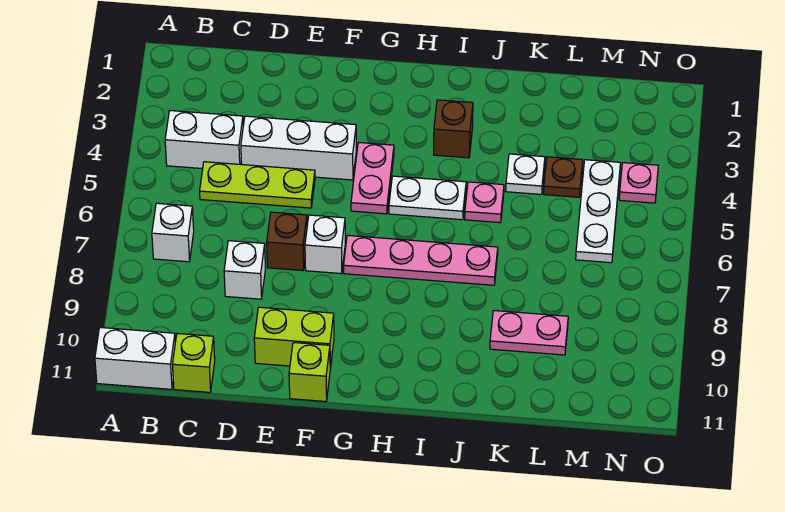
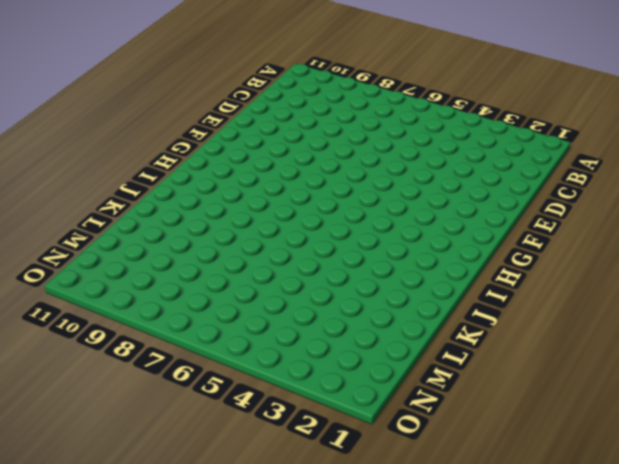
none -> white brick A11:B11 level 1
none -> white brick B4:C4 level 1
none -> white brick B7 level 1

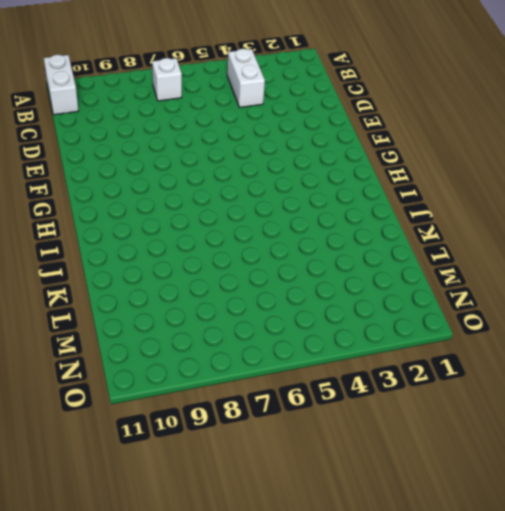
none -> lime plate C5:E5 level 1
none -> lime brick C11 level 1
none -> white brick D4:F4 level 1

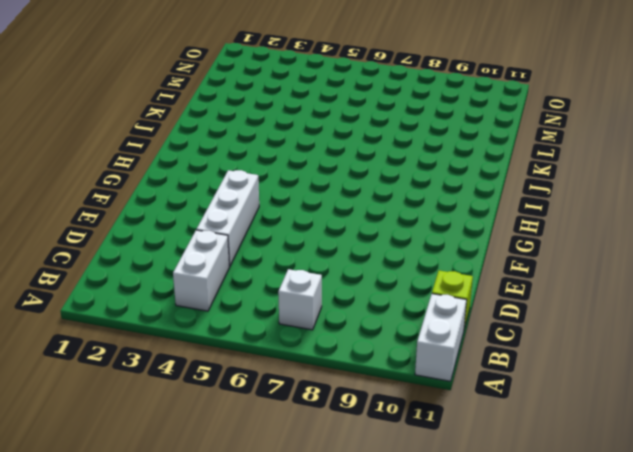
none -> lime plate C5:E5 level 1
none -> white brick D8 level 1
none -> brown brick E7 level 1

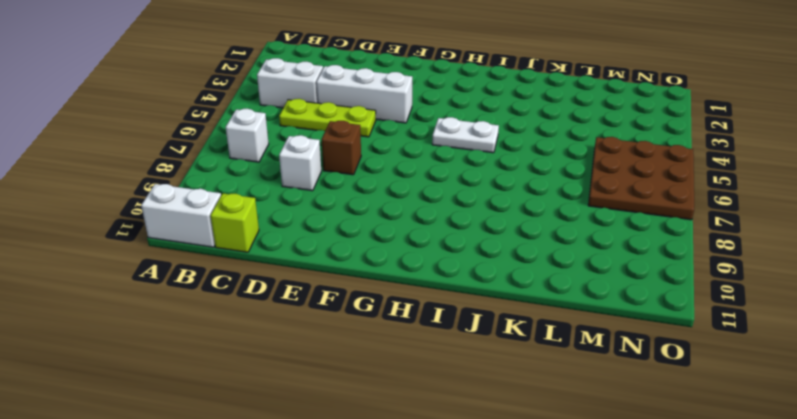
brown plate M5:O7 level 1 -> white plate M4:M6 level 1
none -> lime brick E10:F10 level 1
none -> white brick F7 level 1
none -> lime brick F11 level 1

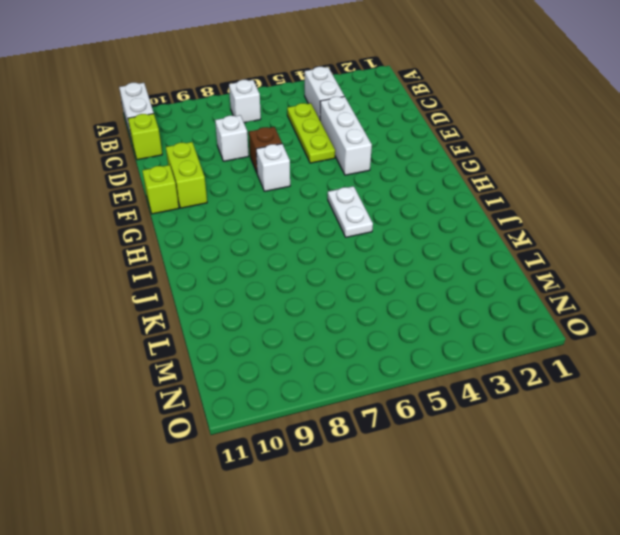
none -> pink plate G4:G5 level 1
none -> pink plate G7:J7 level 1
none -> brown brick I3 level 1

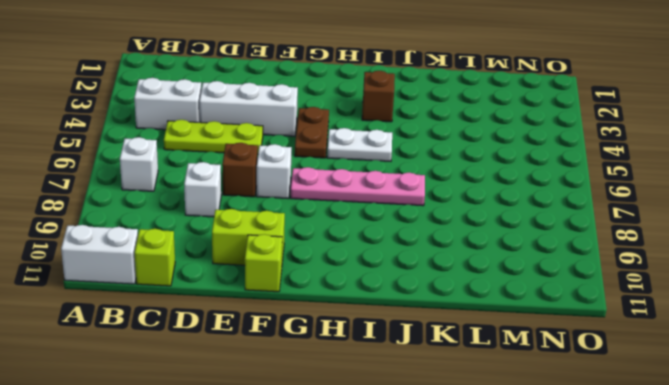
brown plate G4:G5 level 1 -> pink plate G4:G5 level 1
none -> pink plate J5 level 1
none -> white plate K4 level 1
none -> pink plate K9:L9 level 1

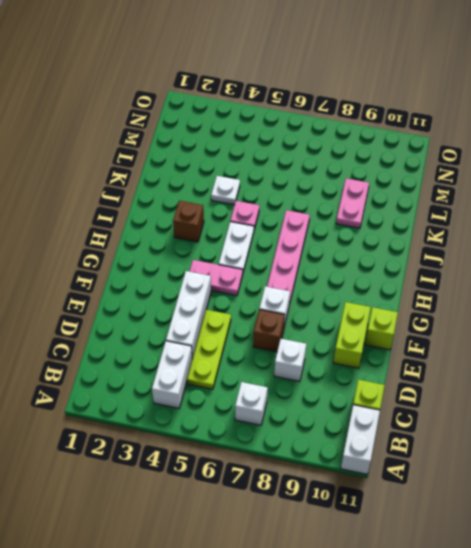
none -> brown plate L4 level 1
none -> white plate M4:M6 level 1
none -> pink plate N4 level 1

